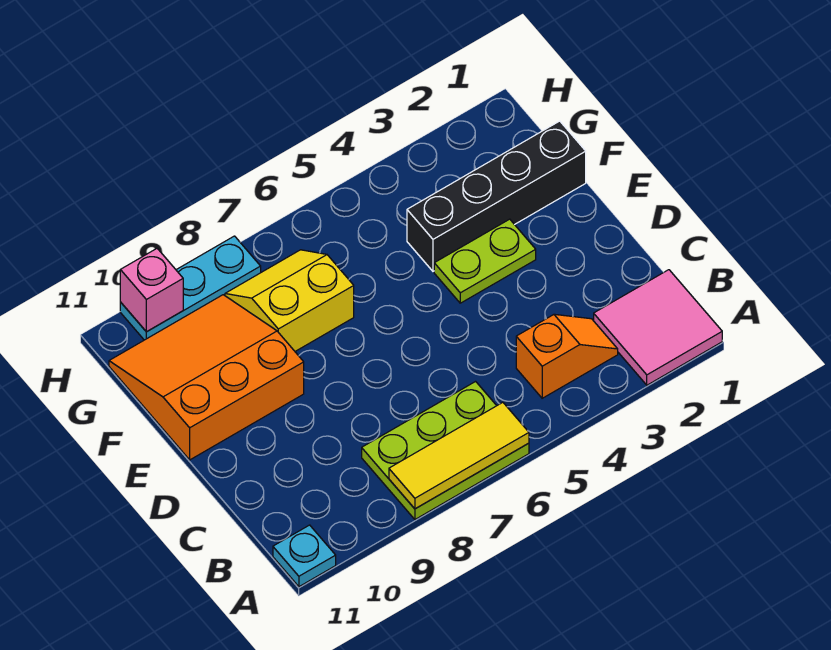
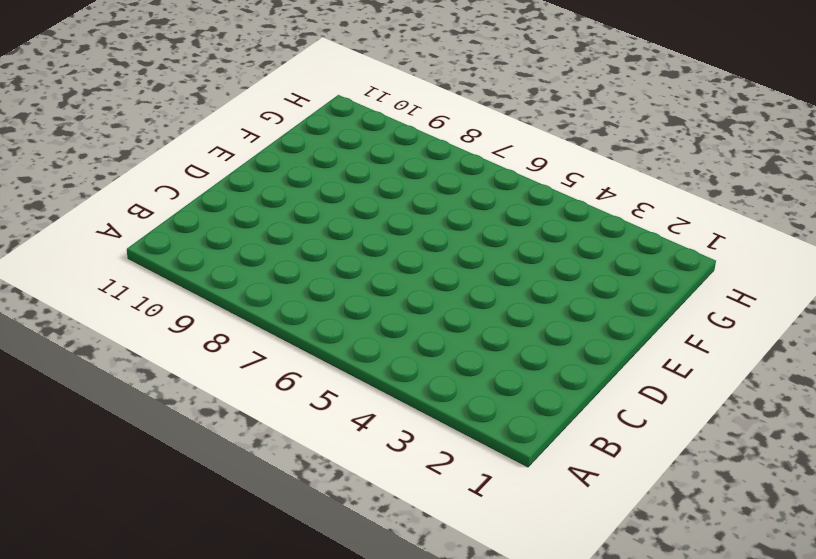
none -> pink tile A1:B2 level 1
none -> lime plate A6:B8 level 1

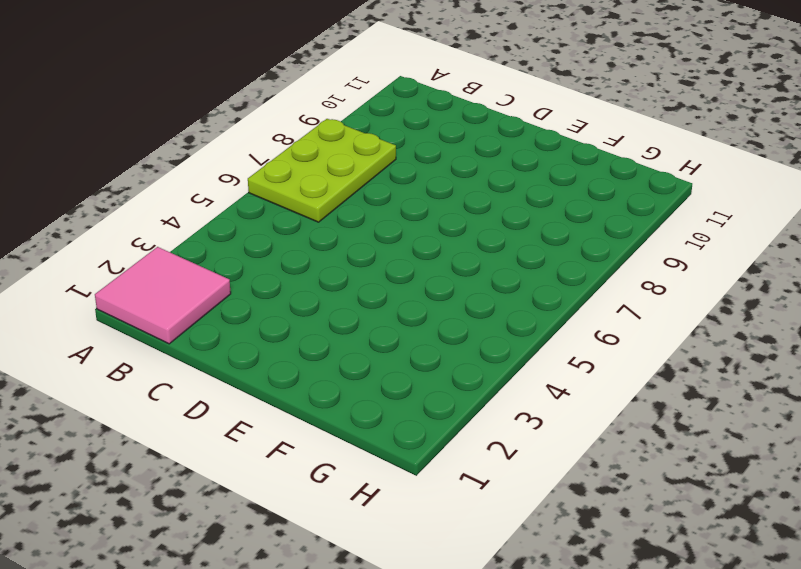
none -> cyan plate A11 level 1
none -> orange slope B3:B4 level 1 top 4

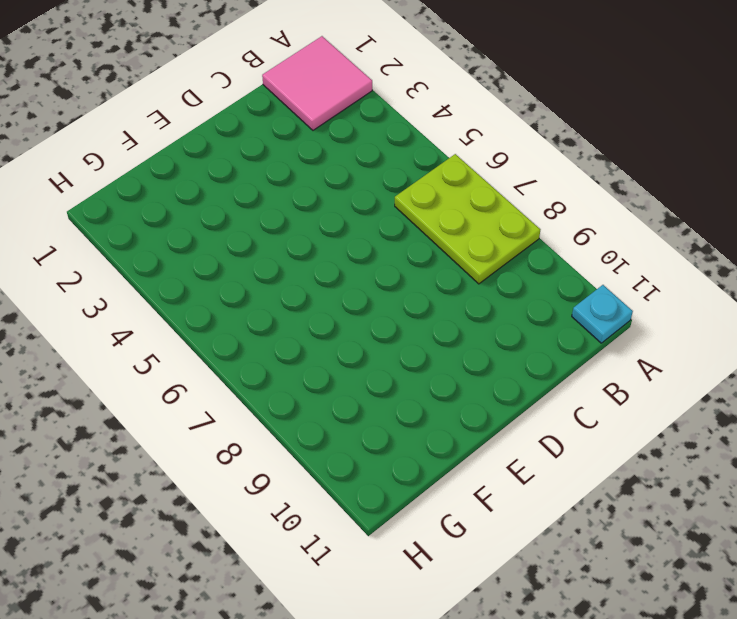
none -> orange slope B3:B4 level 1 top 4
none -> lime plate E3:E4 level 1

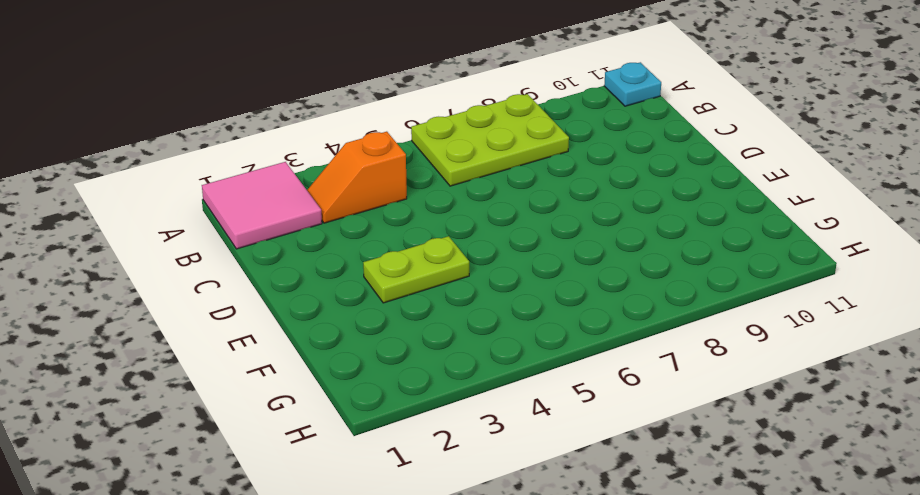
none -> orange slope E9:G11 level 1 top E
none -> black brick F1:F4 level 1

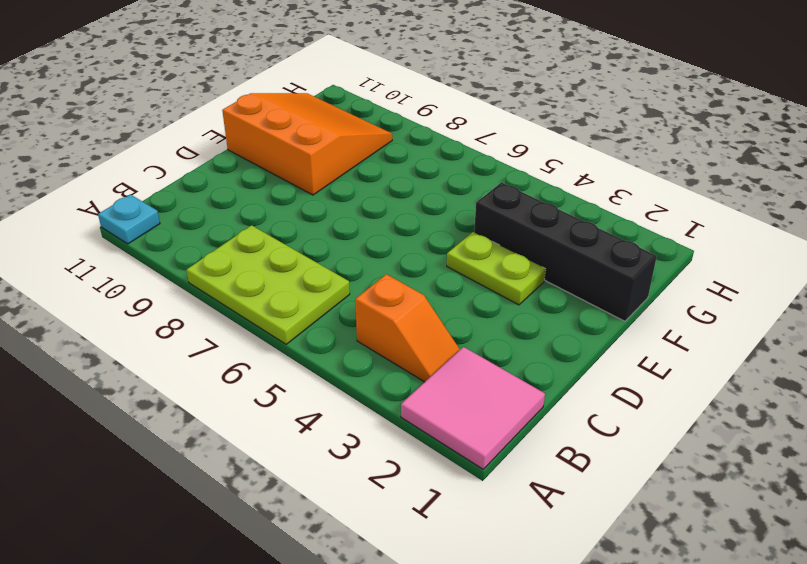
none -> yellow slope F7:G8 level 1 top F
none -> cyan plate H8:H10 level 1

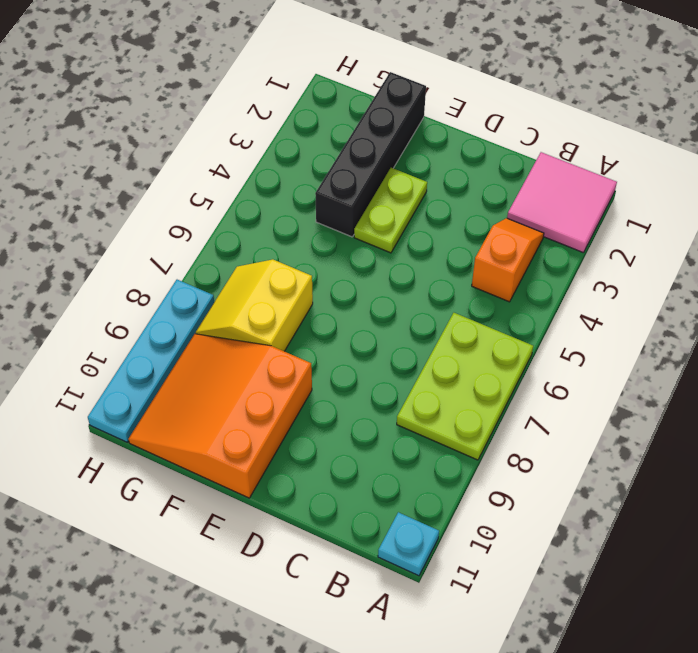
cyan plate H8:H11 level 1 -> cyan plate H8:H10 level 1
none -> yellow tile A6:A8 level 2
none -> pink brick H10 level 2

